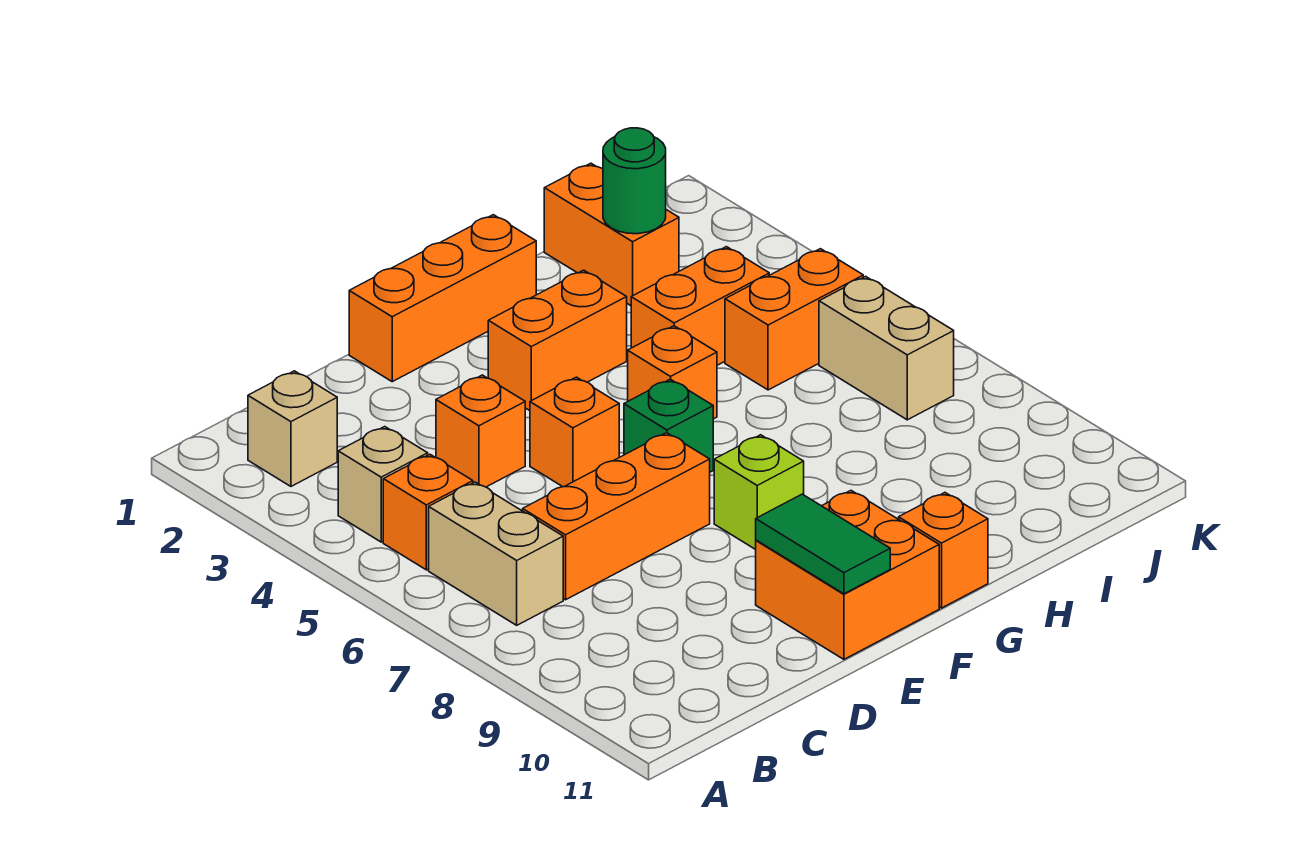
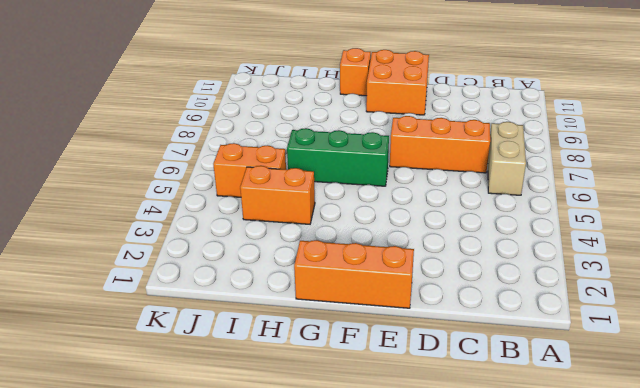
green brick F6:H6 level 1 -> green brick F6 level 1
none -> tan brick B2 level 1
none -> tan brick B4 level 1
none -> orange brick B5 level 1

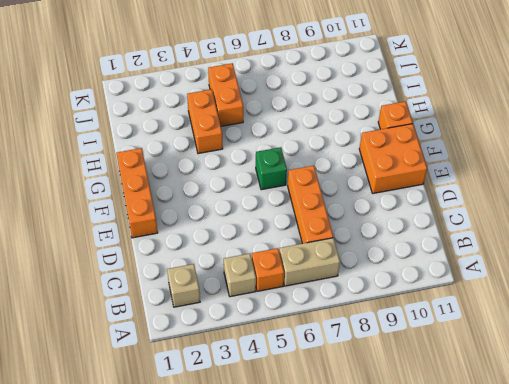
none -> orange brick D4 level 1
none -> orange brick E5 level 1
none -> orange brick F3:G3 level 1

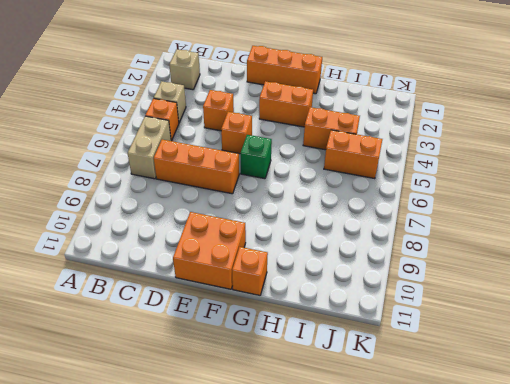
none -> lime brick F8 level 1
none -> orange brick G5 level 1
none -> orange brick I1:I2 level 1

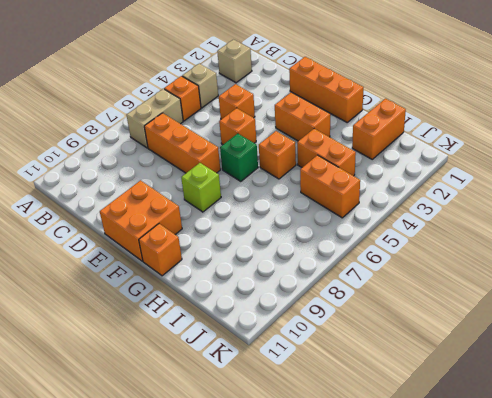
none -> tan brick J6:J7 level 1
none -> green tile E10:E11 level 2
none -> green round brick I2 level 2

